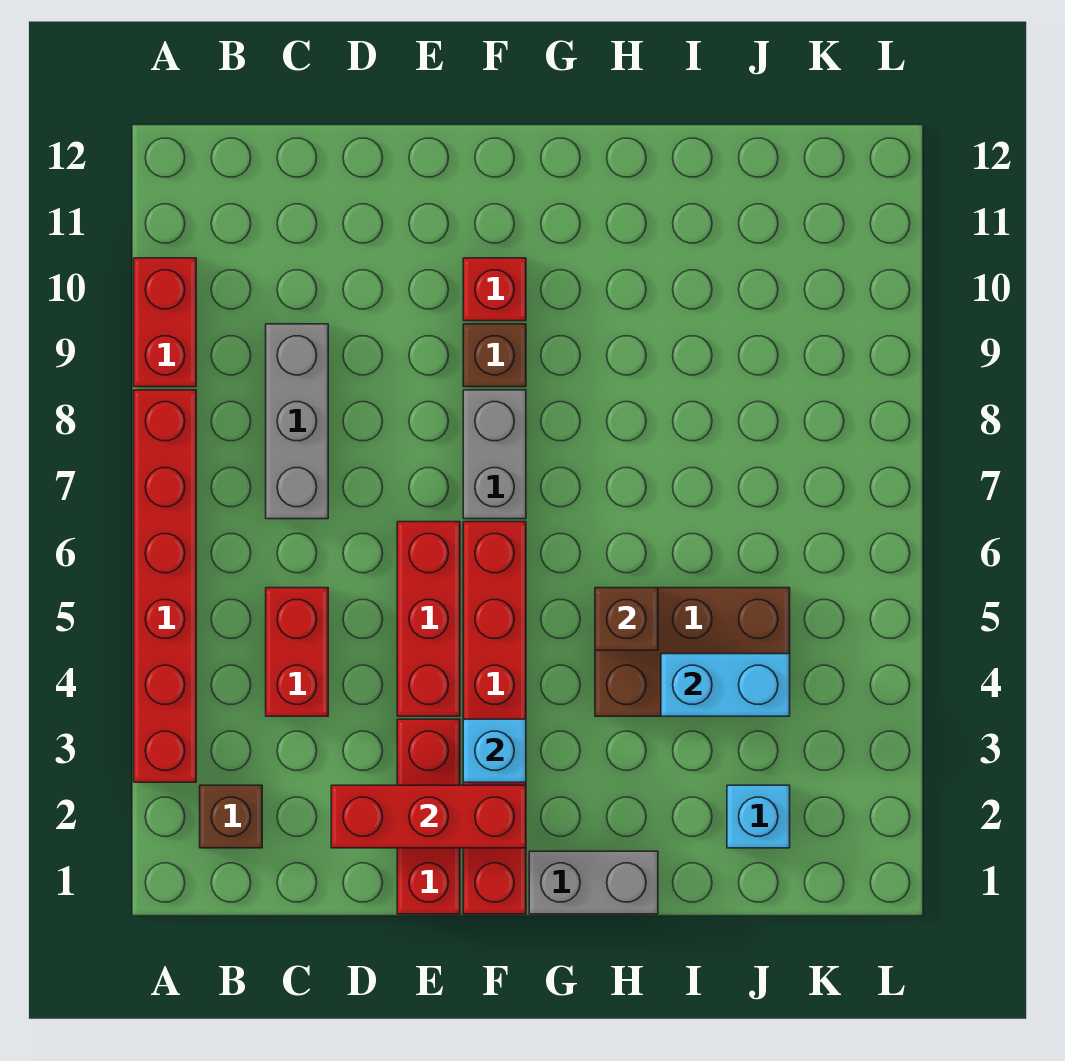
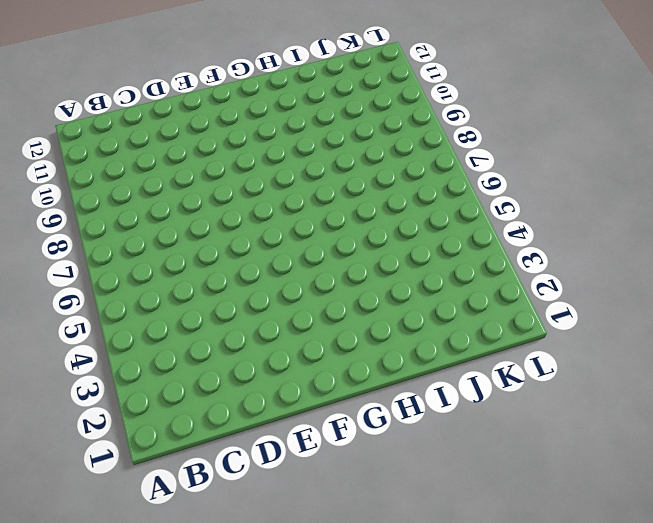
none -> red brick A3:A8 level 1
none -> red brick A9:A10 level 1
none -> brown brick B2 level 1

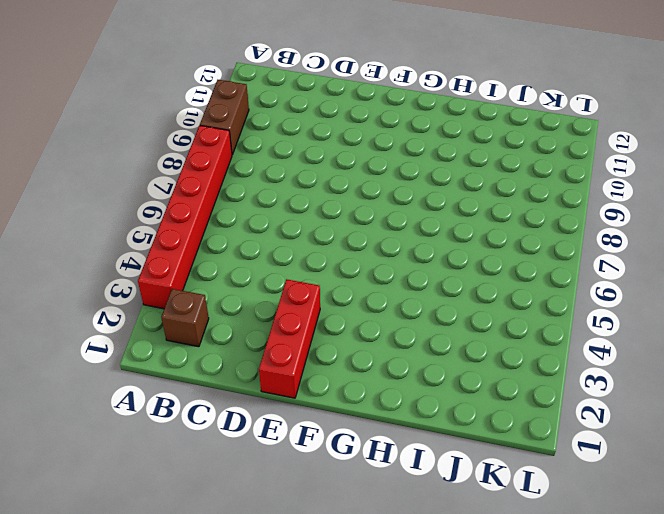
brown brick A9:A10 level 1 -> red brick A9:A10 level 1
none -> red brick C4:C5 level 1
none -> grey brick C7:C9 level 1
none -> red brick E4:E6 level 1

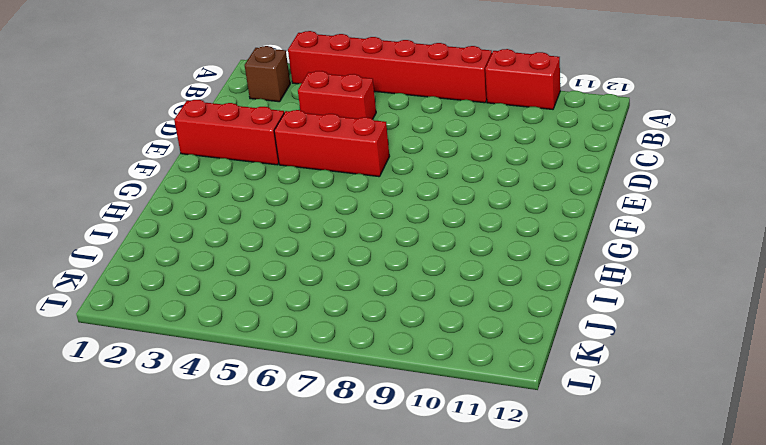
none -> grey brick C7:C9 level 1
none -> red brick F1:F6 level 1
none -> grey brick F7:F8 level 1

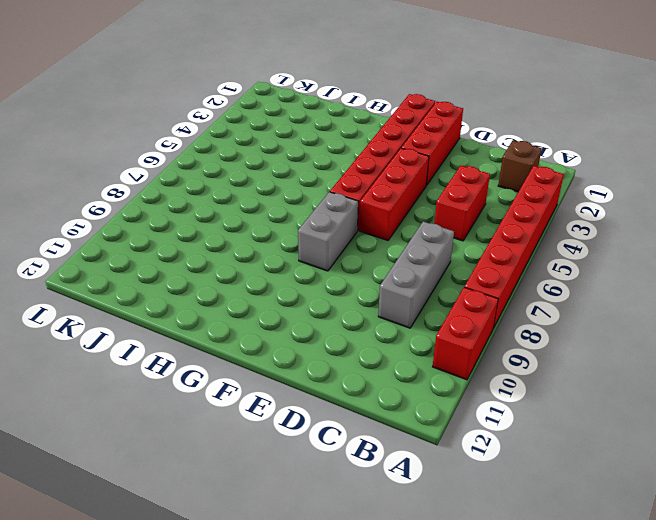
none -> brown brick F9 level 1
none -> red brick F10 level 1
none -> grey brick G1:H1 level 1

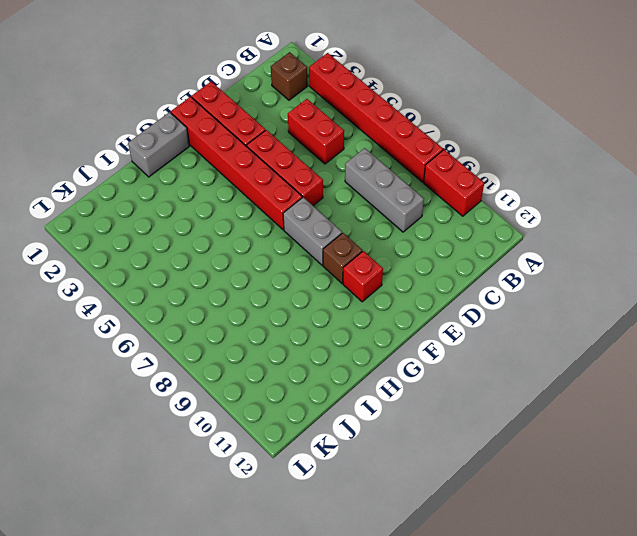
none -> brown brick H4:J5 level 1
none -> cyan brick J2 level 1
none -> red brick D2:F2 level 2

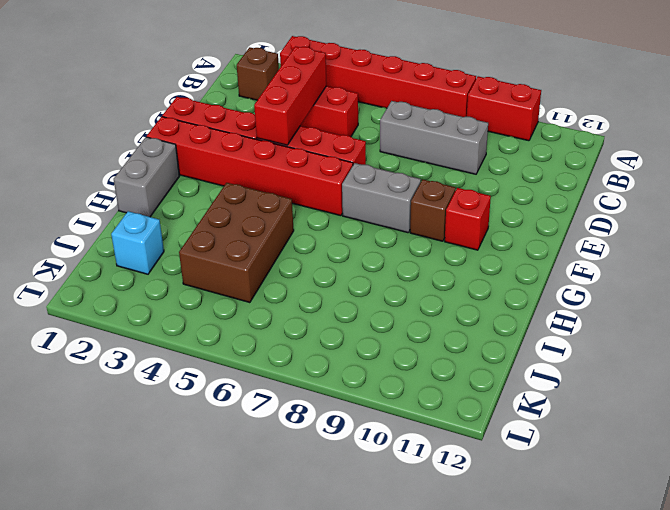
red brick C4:E4 level 2 -> red brick D2:F2 level 2
none -> cyan brick F3 level 2
none -> brown brick H5 level 2
none -> cyan brick I4:J4 level 2

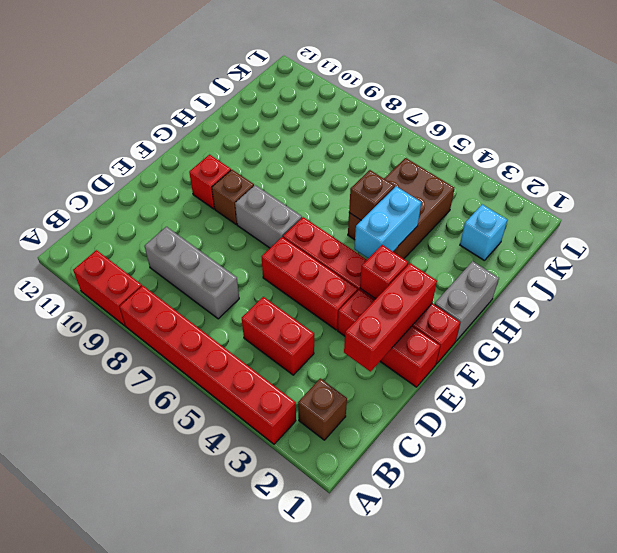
red brick F3 level 2 -> cyan brick F3 level 2
cyan brick G4:H4 level 2 -> cyan brick I4:J4 level 2

